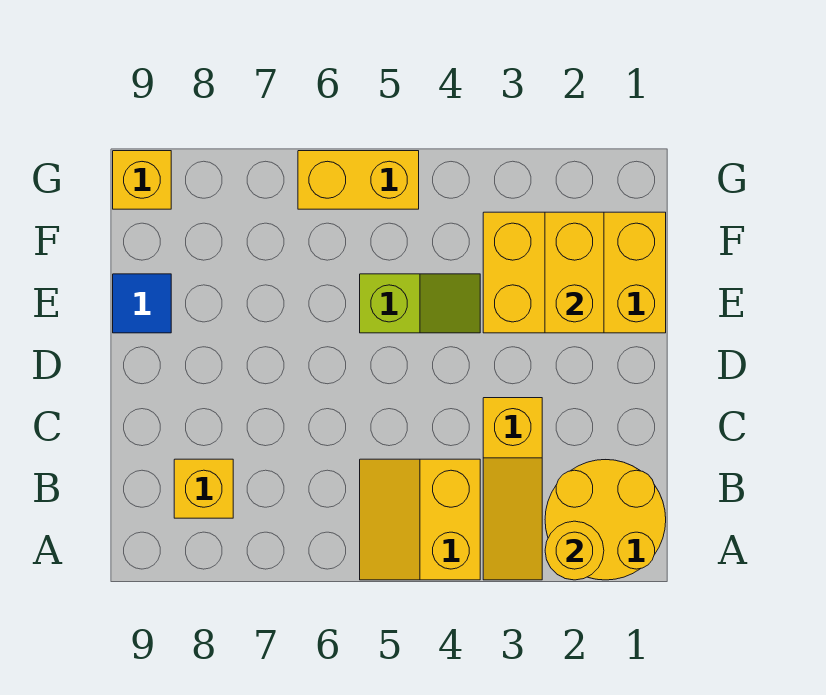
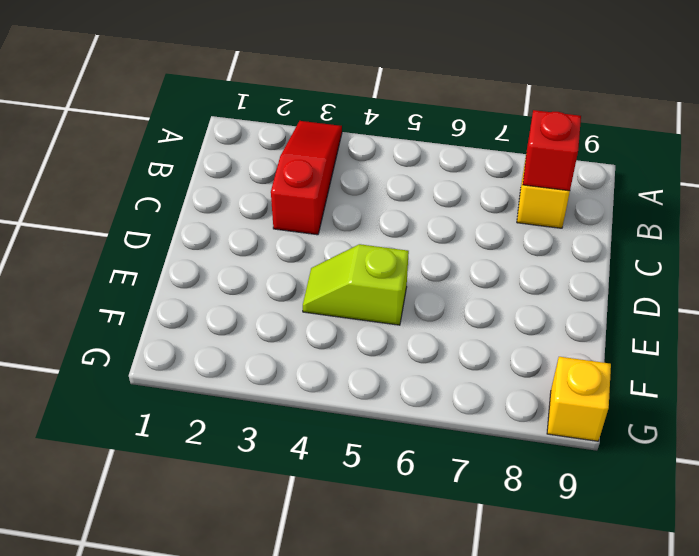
red slope A3:C3 level 1 top C -> yellow slope A3:C3 level 1 top C
red brick B8 level 2 -> none
none -> yellow round brick A1:B2 level 1
none -> yellow slope A4:B5 level 1 top 4

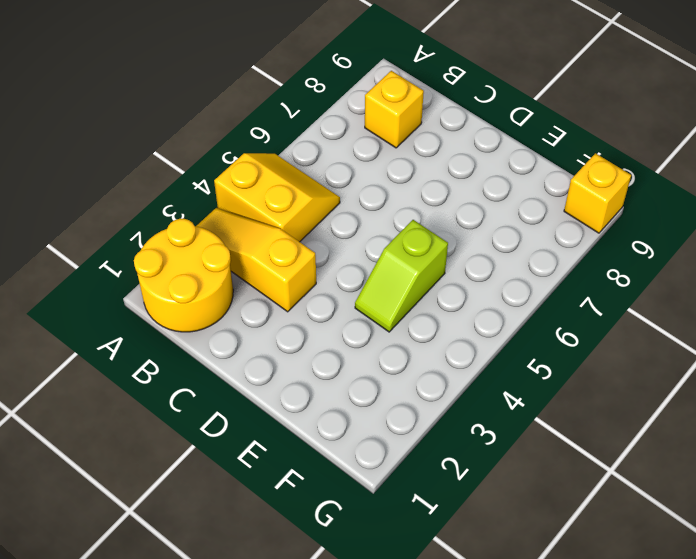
none -> yellow brick E1:F3 level 1
none -> blue tile E9 level 1

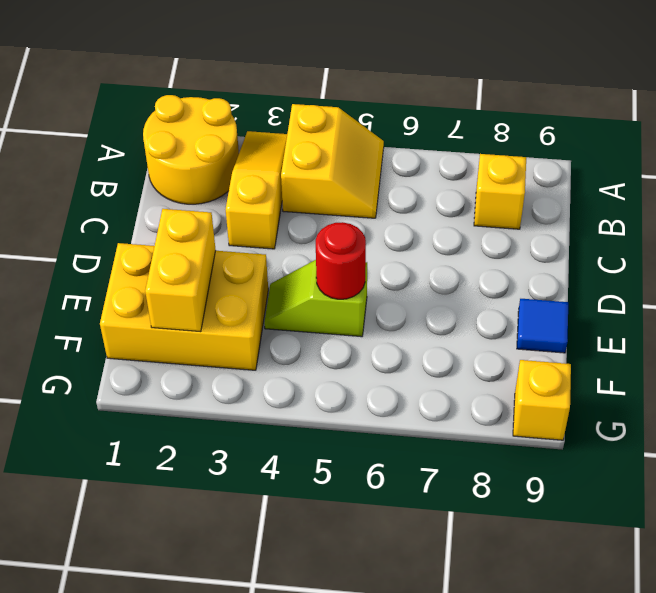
red round brick E5 level 2 -> none
none -> yellow brick G5:G6 level 1
none -> yellow round brick A2 level 2

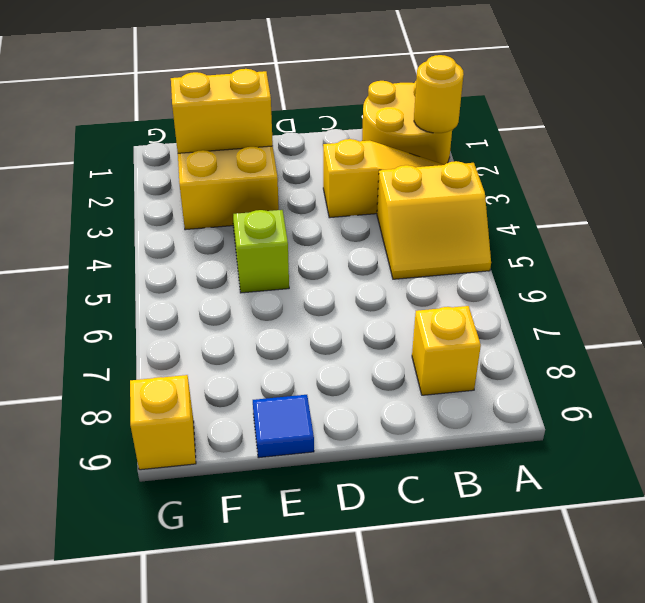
none -> yellow brick G5:G6 level 1

